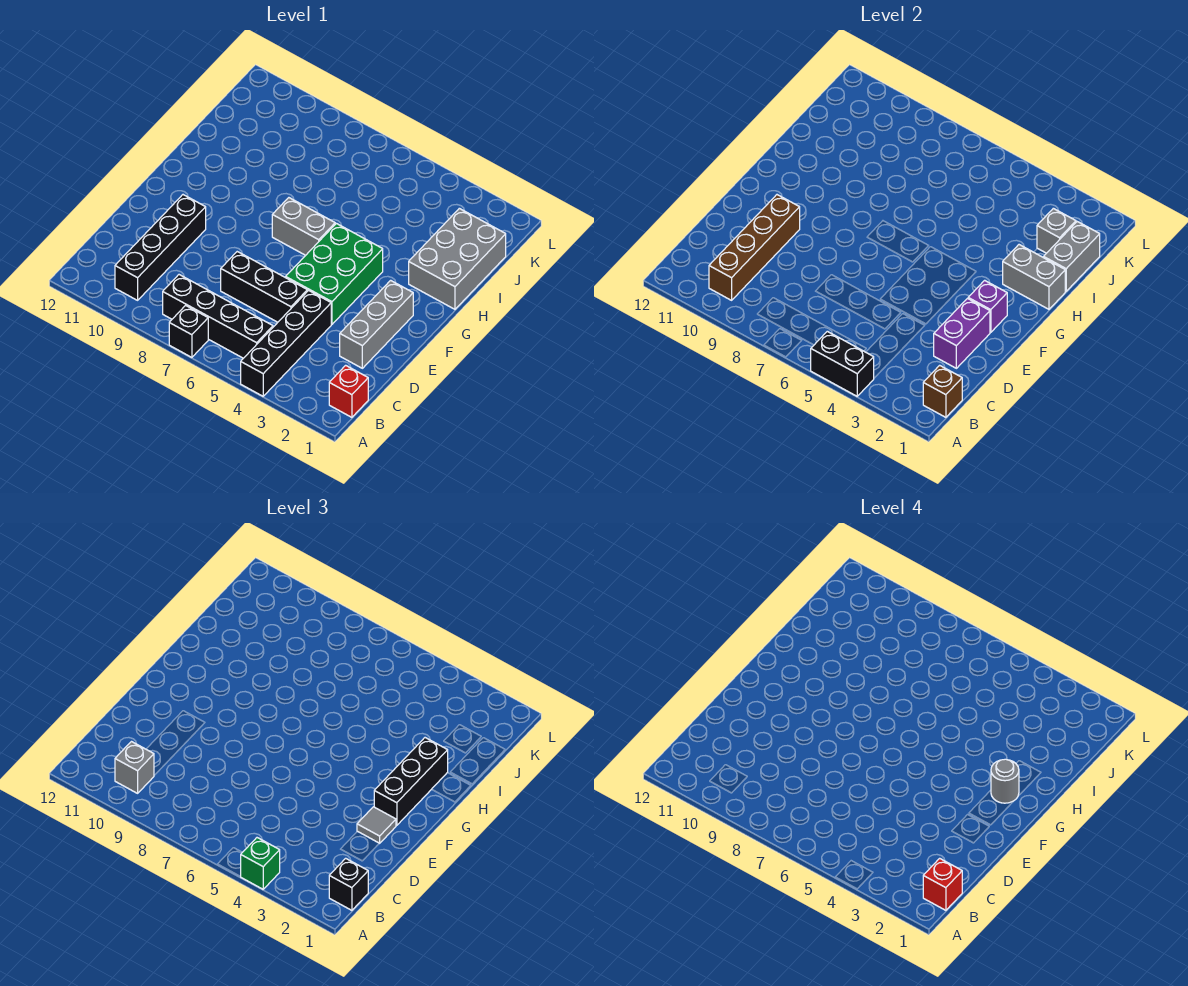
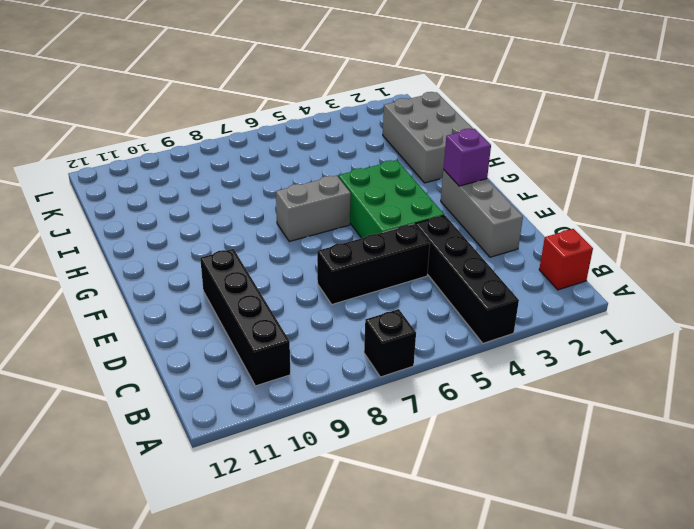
none -> black brick B5:B8 level 1
none -> black brick A4:A5 level 2
none -> brown brick B1 level 2

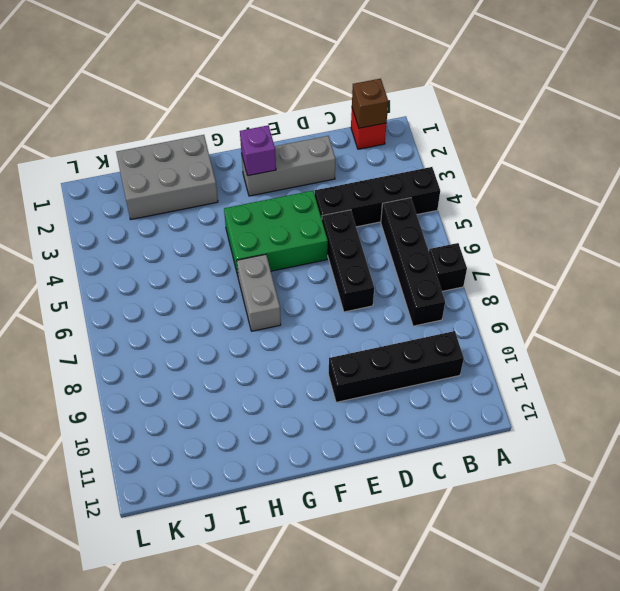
none -> black brick A4:A5 level 2
none -> brown brick B10:E10 level 2
none -> purple brick D2:E2 level 2

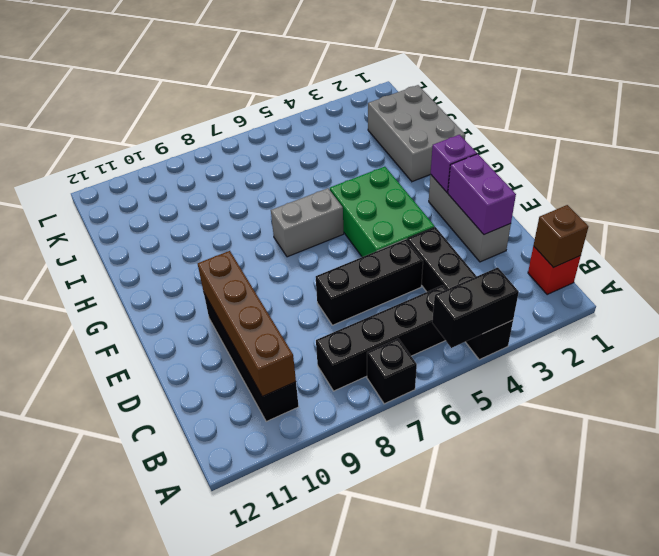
none -> grey brick H1:H2 level 2
none -> grey brick I1:J1 level 2
none -> grey brick J2 level 2

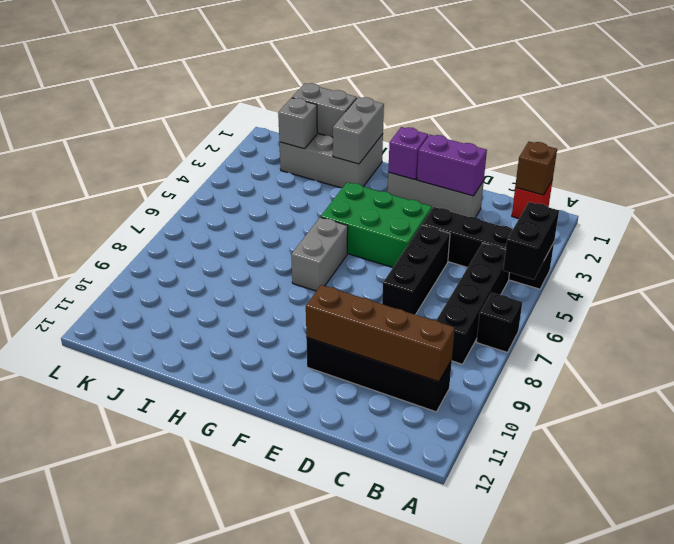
none -> green brick A4 level 3
none -> black brick B1 level 3
none -> grey brick B10 level 3

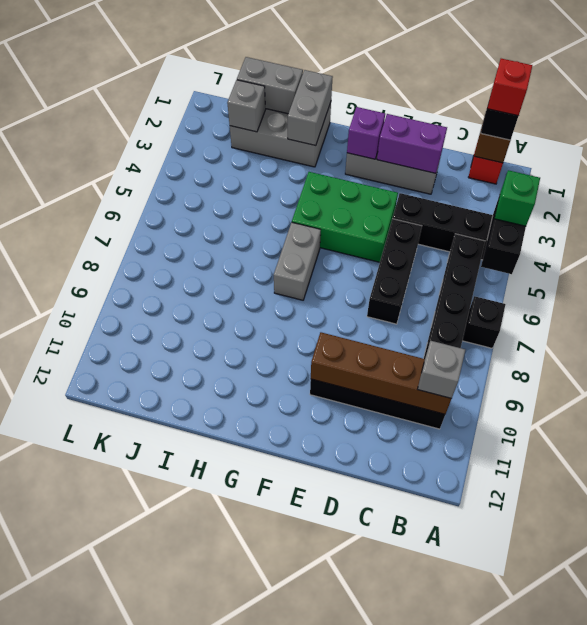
none -> grey tile E2 level 3
none -> black brick F2:H2 level 3
none -> grey round brick G2 level 4

